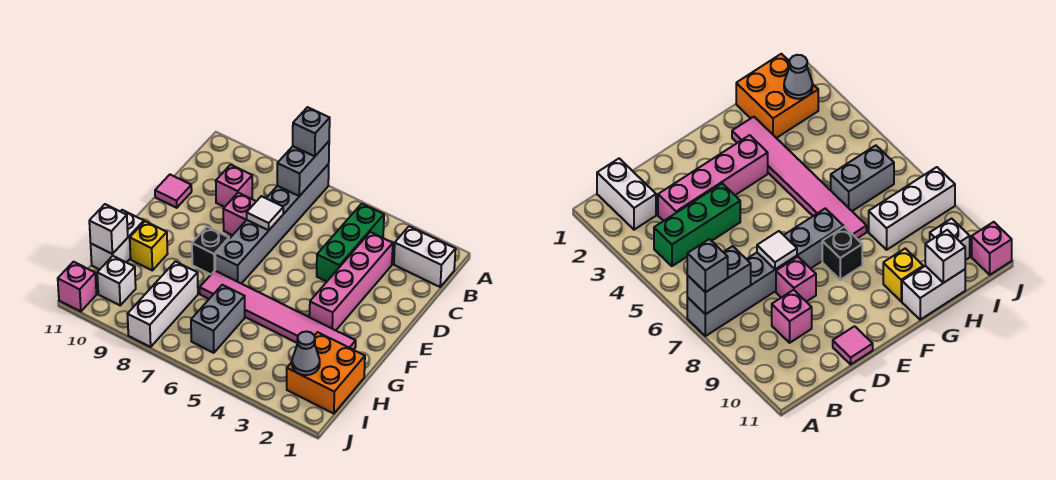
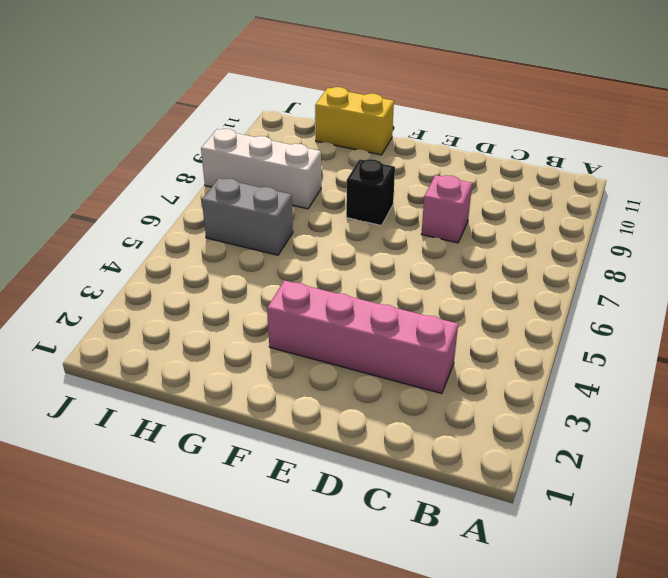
yellow brick G11:H11 level 1 -> white brick G11:H11 level 1
none -> grey brick A7:F7 level 1
none -> white brick B1:B2 level 1
none -> green brick B4:D4 level 1

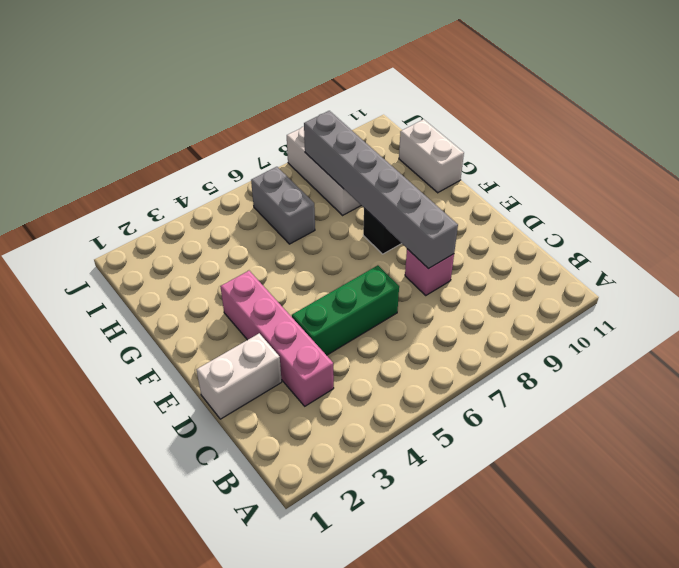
white brick D1:D2 level 1 -> white brick B1:B2 level 1
green brick D4:D6 level 1 -> green brick B4:D4 level 1
grey brick D8:I8 level 2 -> grey brick A7:F7 level 1
none -> pink brick C9 level 1
none -> pink tile D11 level 1
none -> pink tile G2:G7 level 1

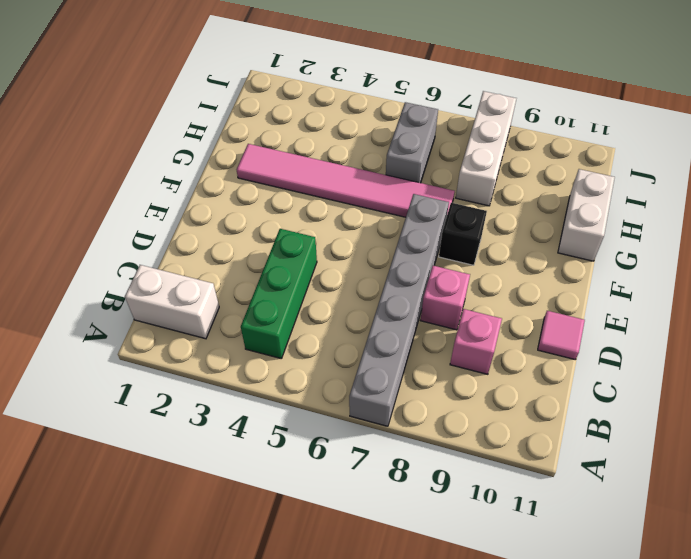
none -> pink brick C3:F3 level 1
none -> yellow brick G10 level 1
none -> orange brick H1:I2 level 1

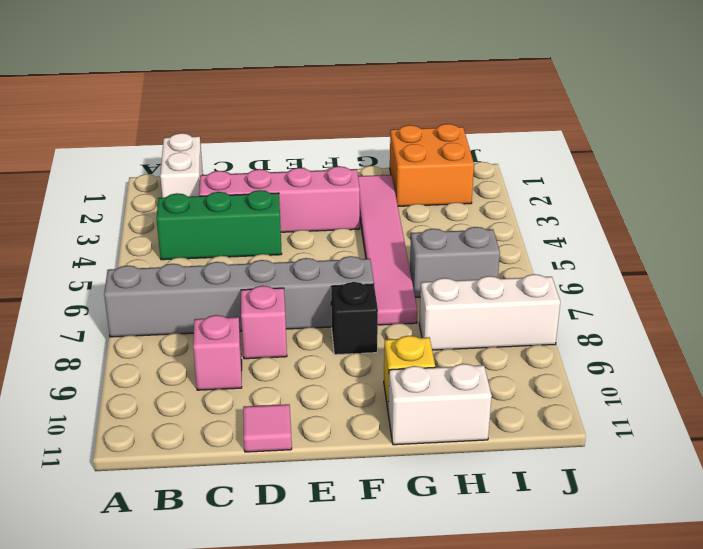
none -> white brick I10 level 1
none -> pink brick J11 level 1
none -> grey brick A7:B7 level 2

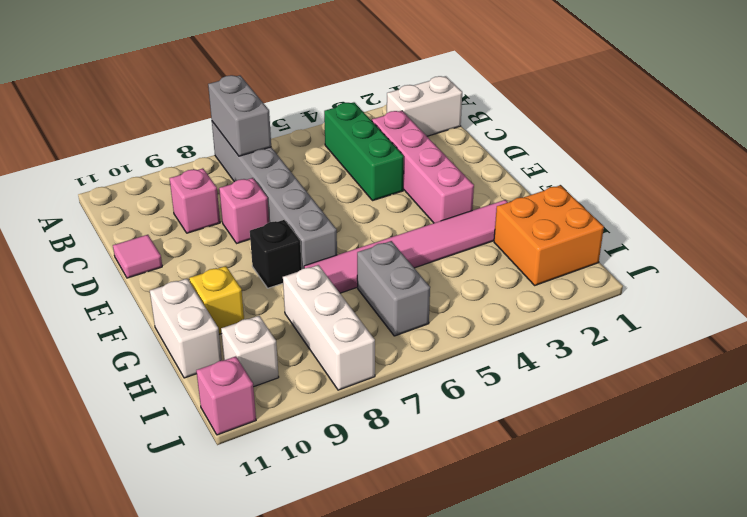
none -> white tile D7 level 2
none -> white brick H11 level 2
none -> grey cone I2 level 2

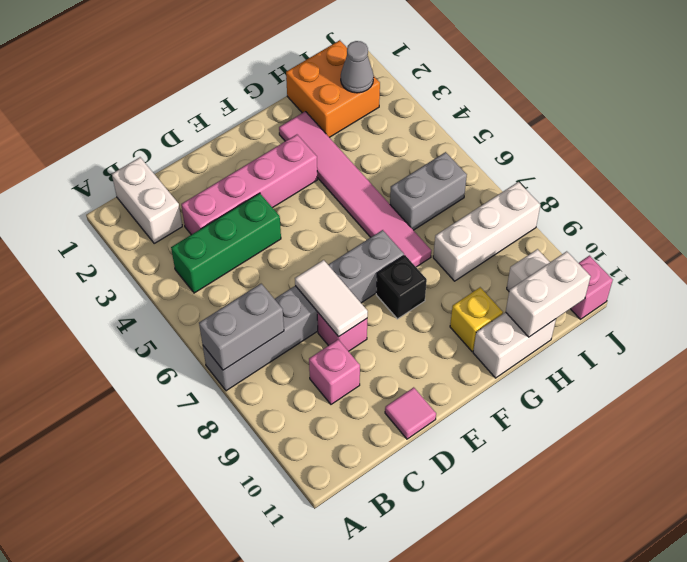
white tile D7:D8 level 2 -> white tile D7 level 2
white brick H11:I11 level 2 -> white brick H11 level 2
none -> grey brick A7 level 3

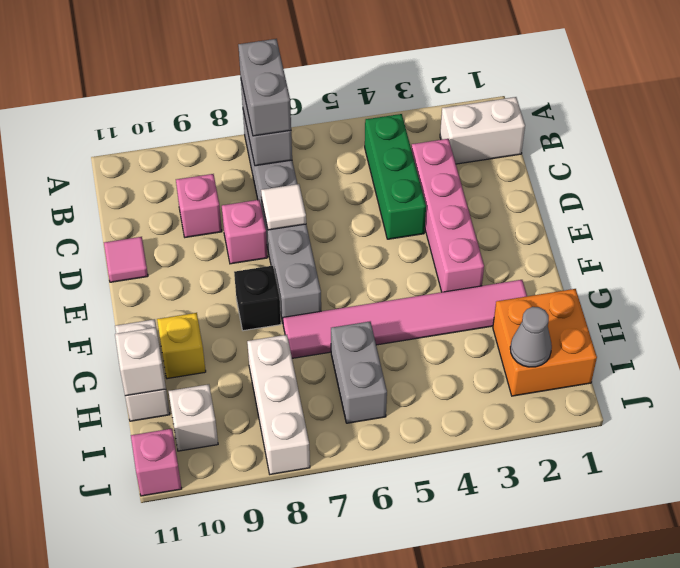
grey brick A7:B7 level 3 -> grey brick A7 level 3

